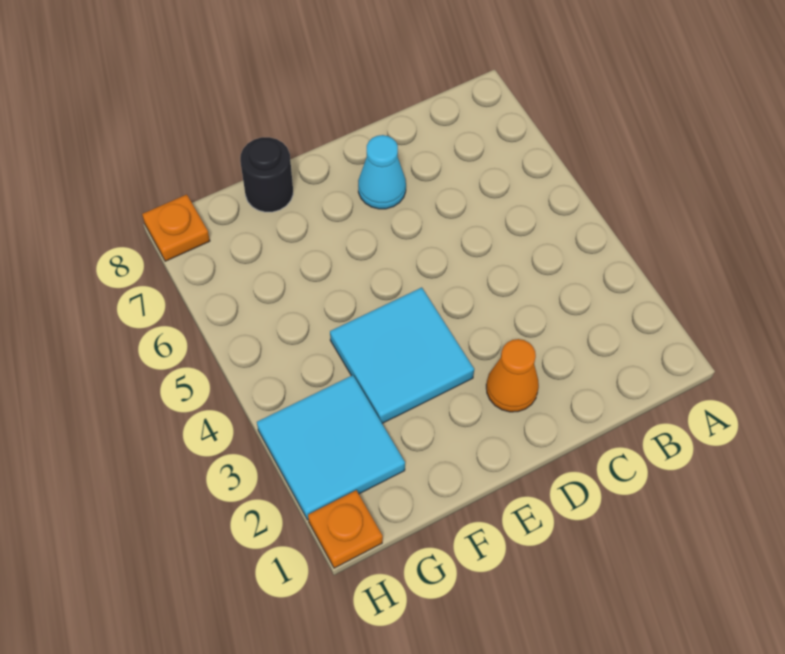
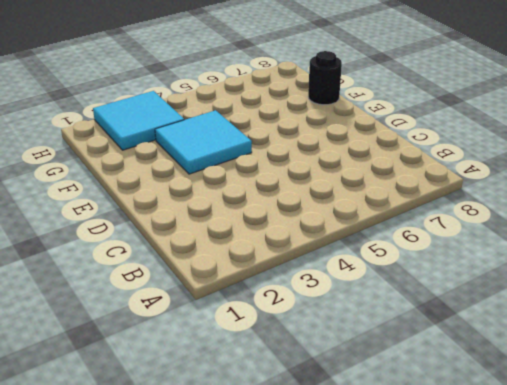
none -> orange cone D2 level 1
none -> cyan cone D7 level 1

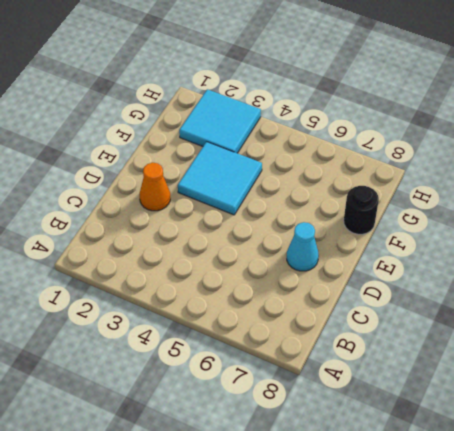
none -> orange plate H1 level 1
none -> orange plate H8 level 1

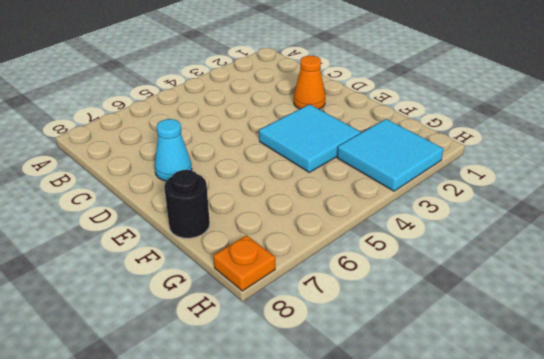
none -> orange plate H1 level 1

